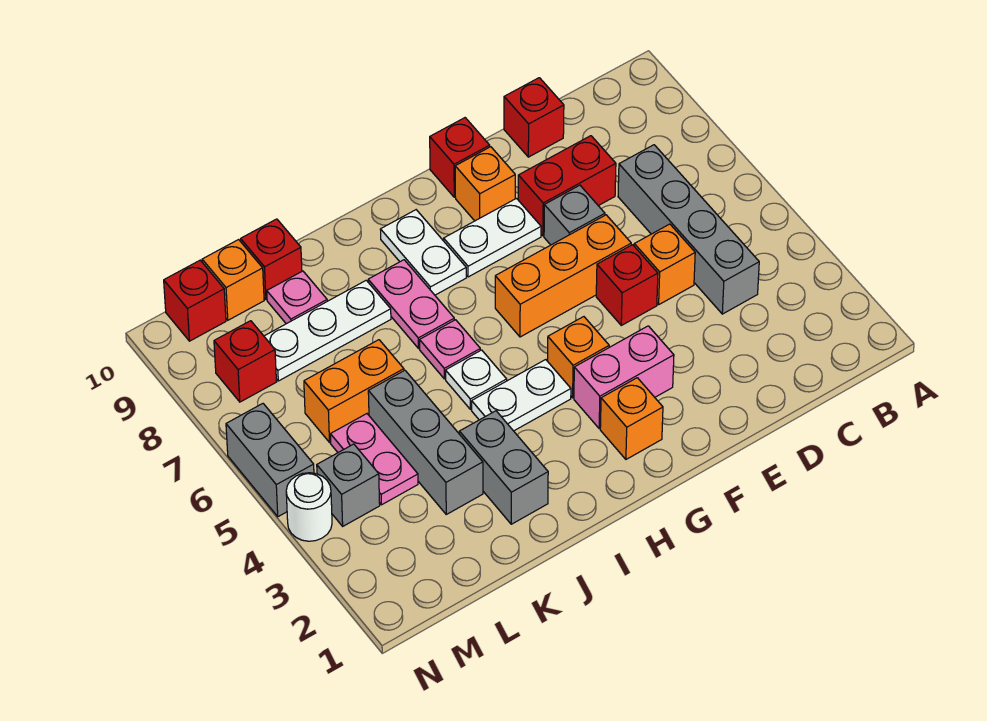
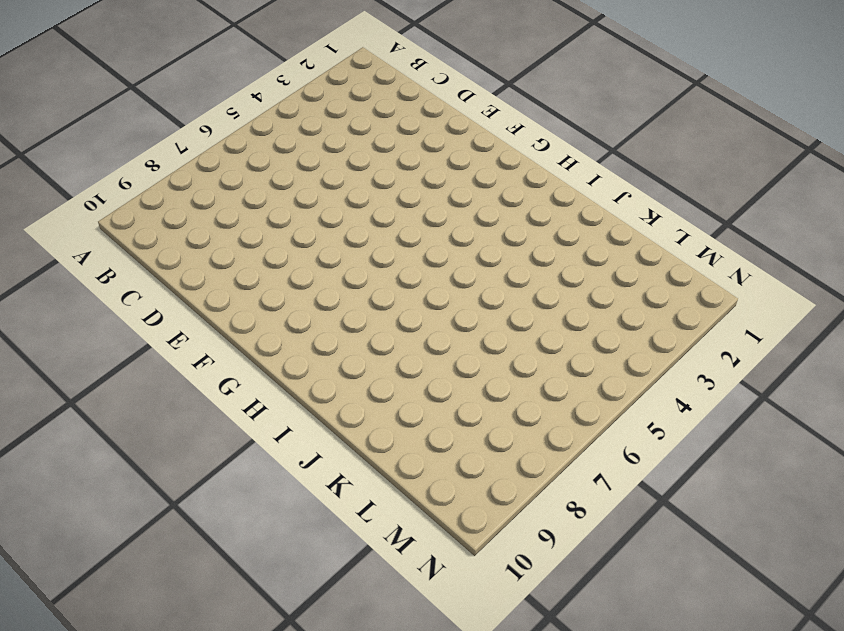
none -> grey brick C4:C7 level 1
none -> orange brick D5 level 1
none -> red brick D8:E8 level 1
none -> red brick D10 level 1

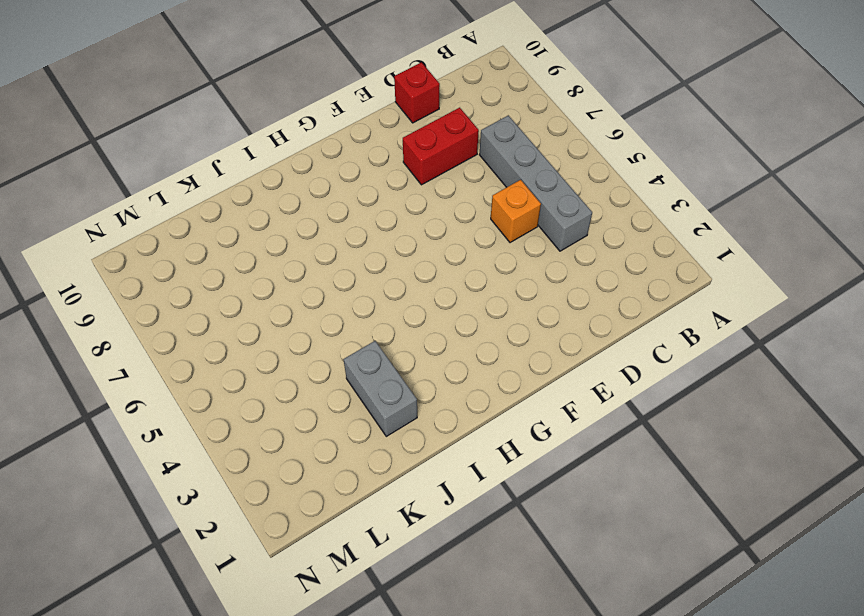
none -> red brick E5 level 1
none -> orange brick E6:G6 level 1
none -> grey brick E7 level 1
none -> pink brick F3:G3 level 1

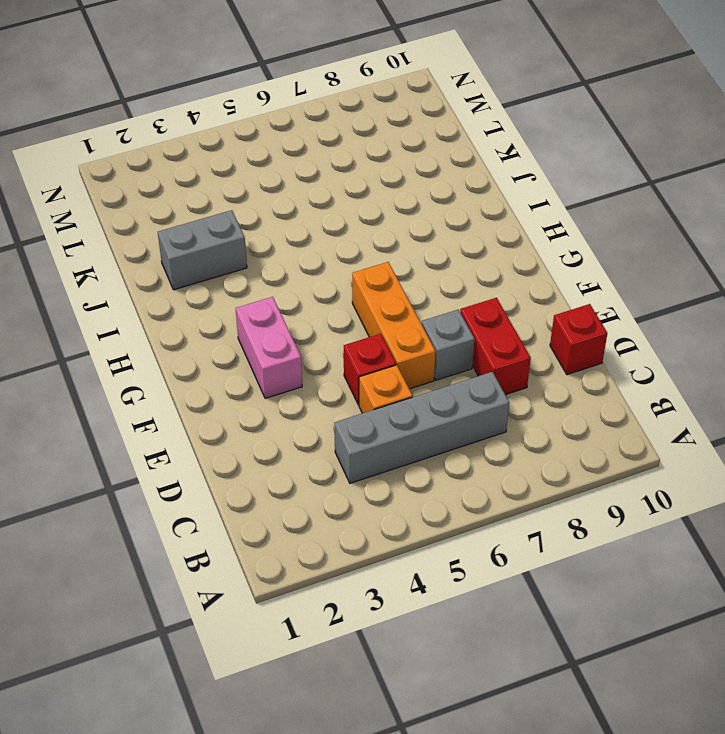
none -> white plate F8:G8 level 1
none -> orange brick F9 level 1
none -> red brick F10 level 1
none -> orange brick G2 level 1

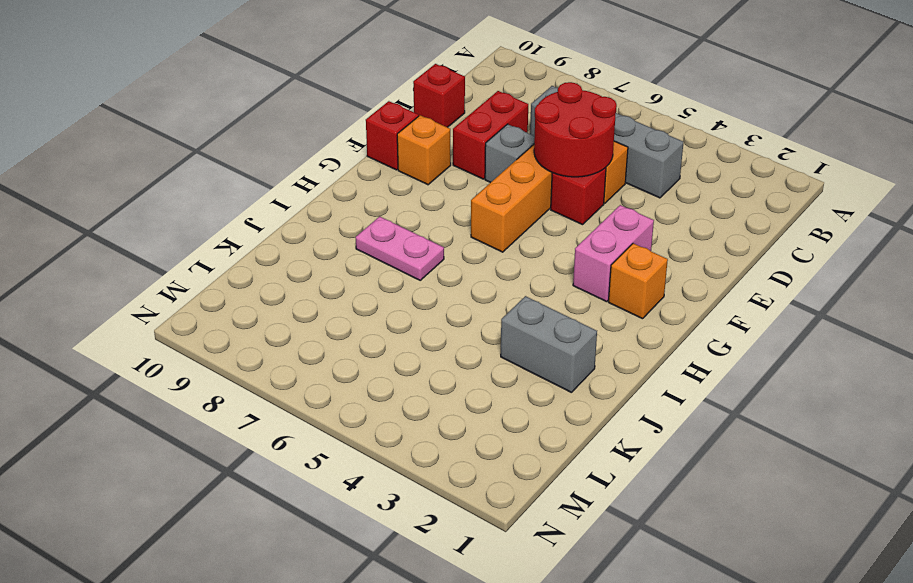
red round brick D5:E6 level 2 -> none
none -> white plate F8:G8 level 1
none -> orange brick G4 level 1
none -> white plate H4:I4 level 1
none -> white plate H8:H9 level 1

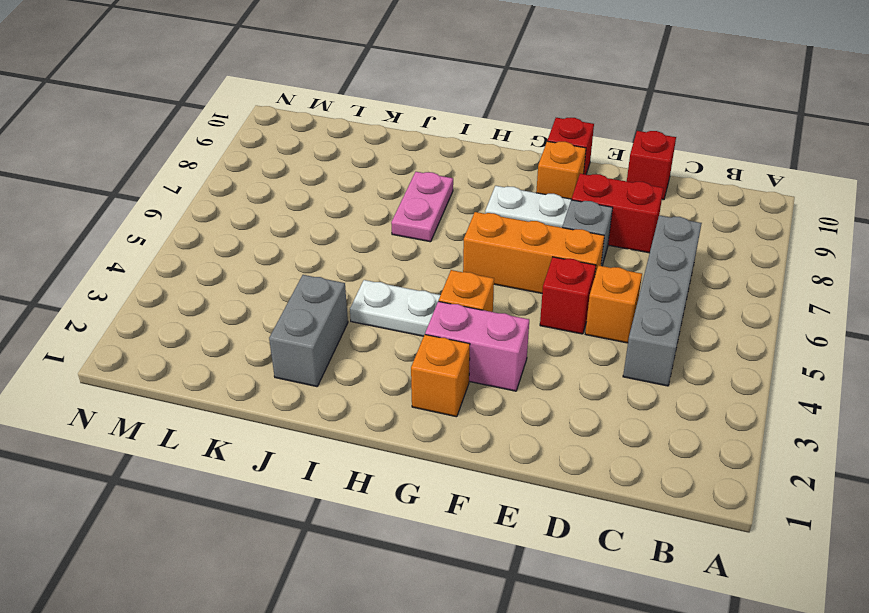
none -> white plate H8:H9 level 1
none -> white plate I5 level 1
none -> pink plate I6 level 1
none -> white plate J8:L8 level 1

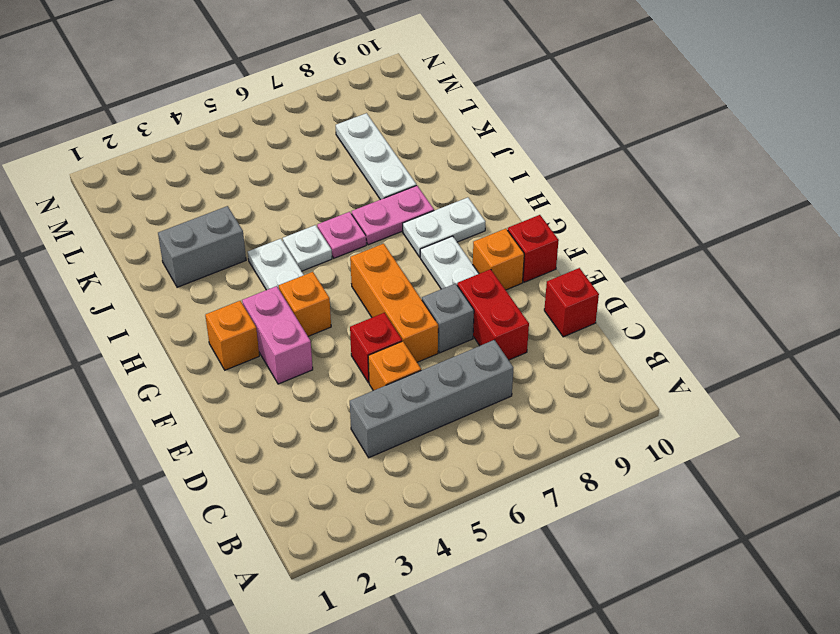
none -> grey brick K3:K5 level 1
none -> orange brick K6:L6 level 1
none -> pink plate K9 level 1
none -> red brick K10 level 1

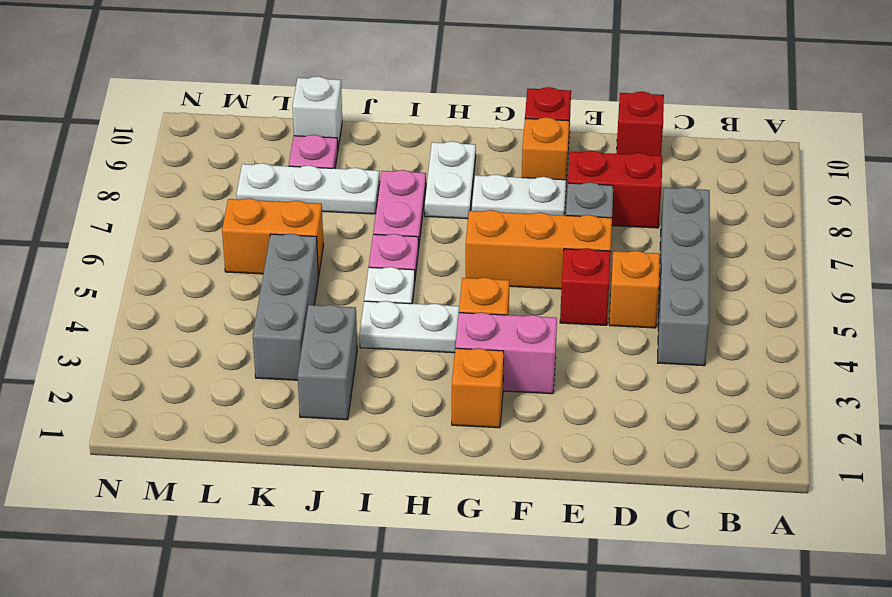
white brick K10 level 1 -> red brick K10 level 1
none -> pink plate L4:L5 level 1
none -> orange brick L10 level 1
none -> grey brick M4 level 1
none -> red brick M8 level 1

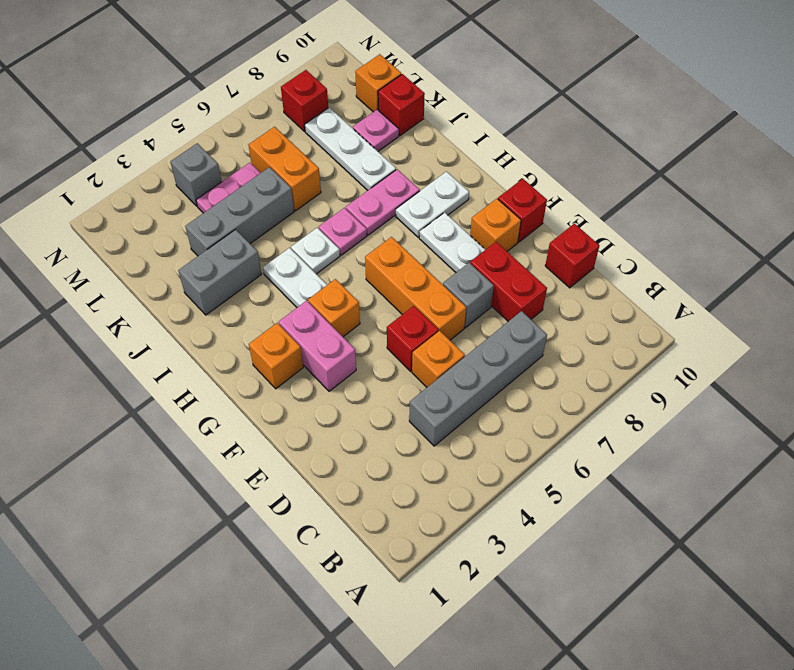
none -> red brick M10 level 1
none -> white round brick N4 level 1
none -> grey brick N5:N6 level 1

